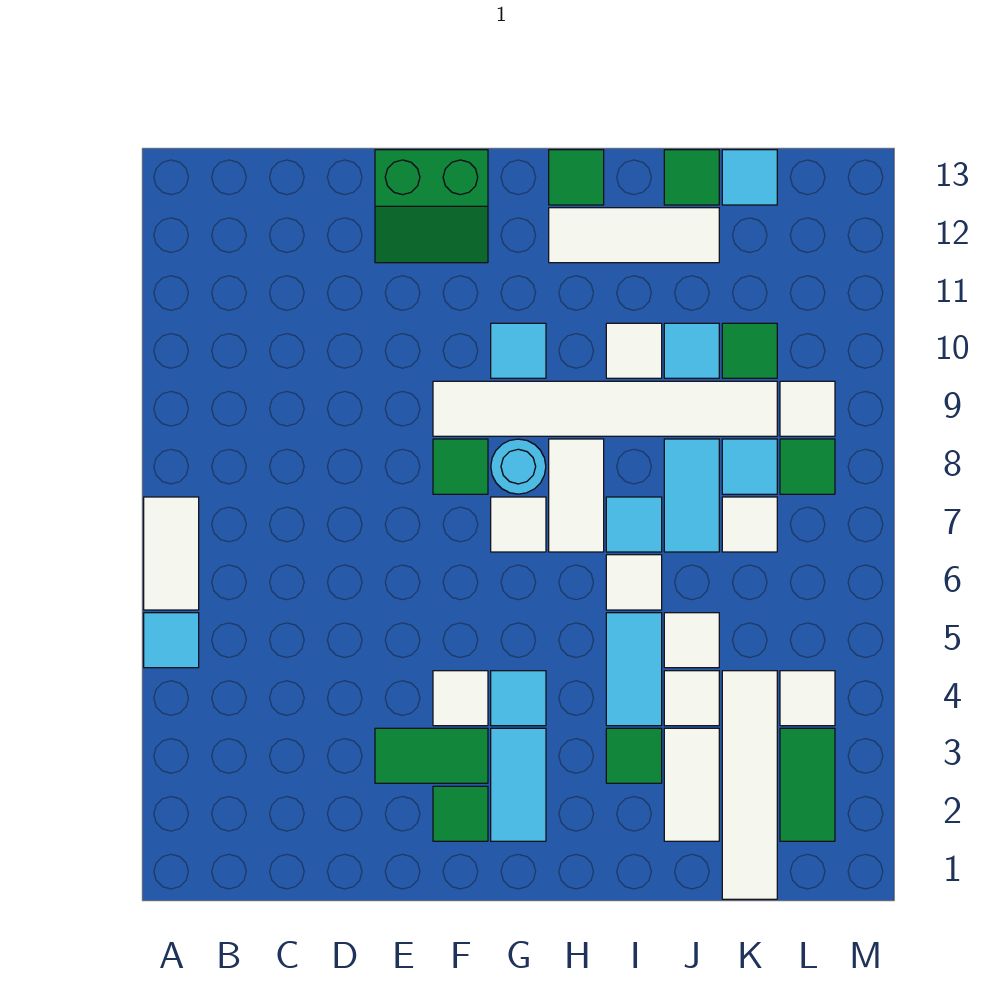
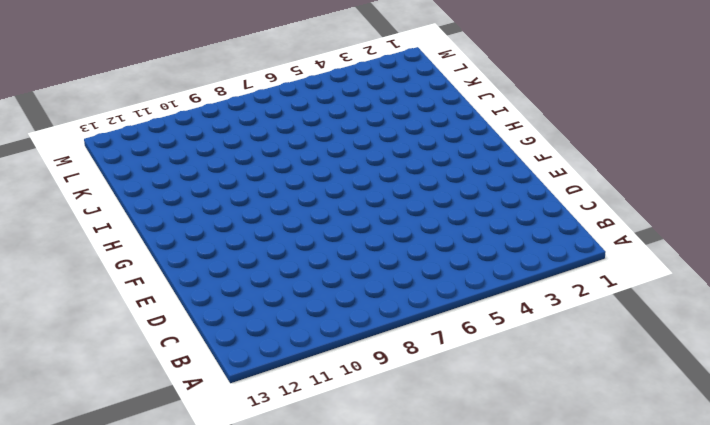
none -> cyan tile A5 level 1
none -> white tile A6:A7 level 1
none -> green tile E3:F3 level 1
none -> green slope E12:F13 level 1 top 13

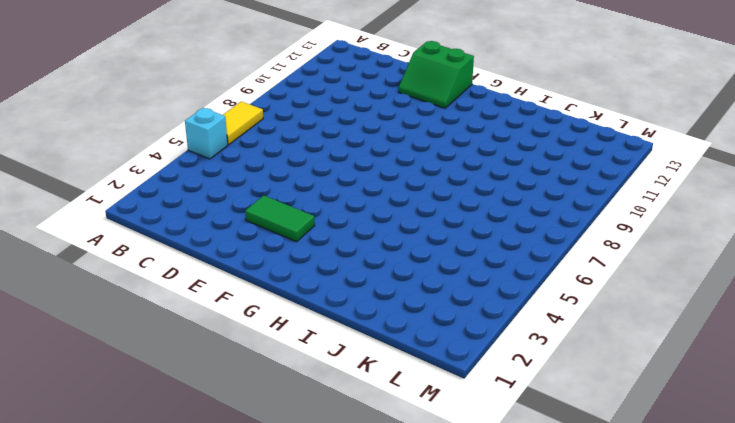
cyan brick A5 level 1 -> cyan tile A5 level 1
yellow tile A6:A7 level 1 -> white tile A6:A7 level 1
none -> green tile F2 level 1
none -> white tile F4 level 1
none -> green tile F8 level 1
none -> white tile F9:K9 level 1

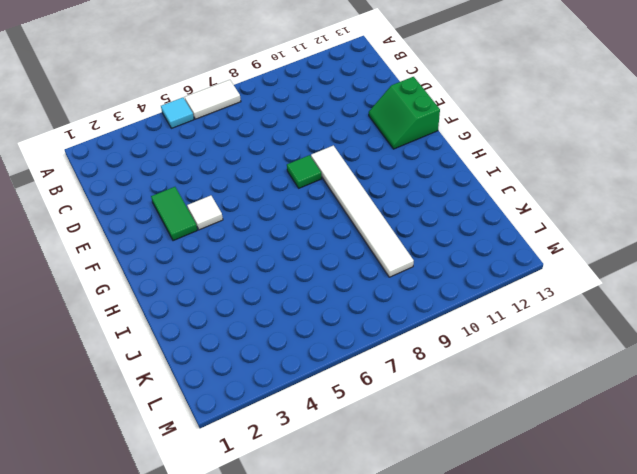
none -> green tile F2 level 1
none -> cyan tile G2:G3 level 1
none -> cyan tile G4 level 1
none -> white tile G7 level 1

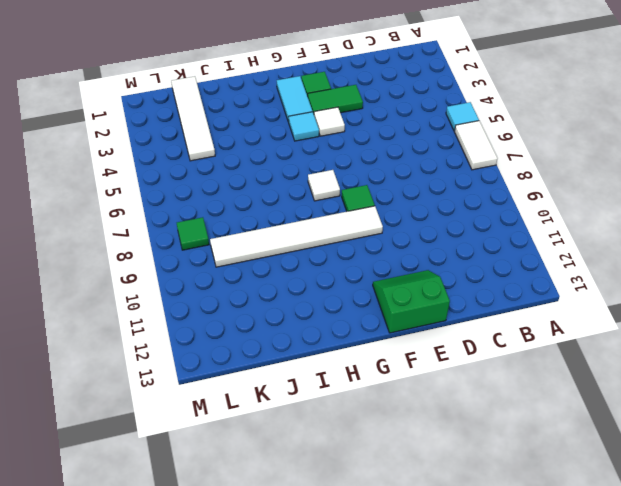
none -> cyan round brick G8 level 1
none -> cyan tile G10 level 1
none -> white tile H7:H8 level 1
none -> white tile H12:J12 level 1

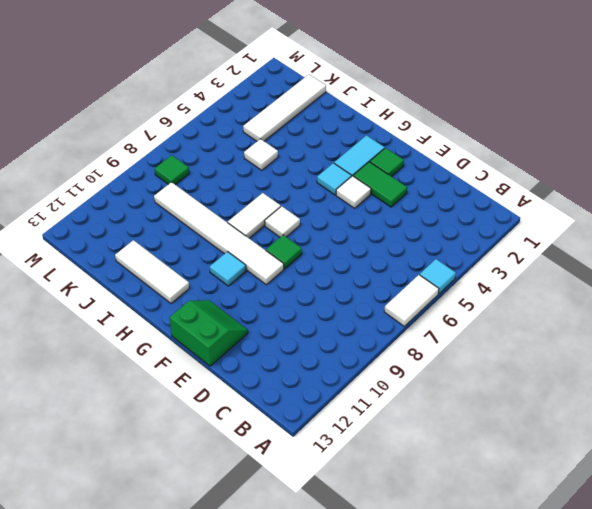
none -> cyan round brick G8 level 1
none -> green tile H13 level 1
none -> green tile I3 level 1
none -> cyan tile I4:I5 level 1

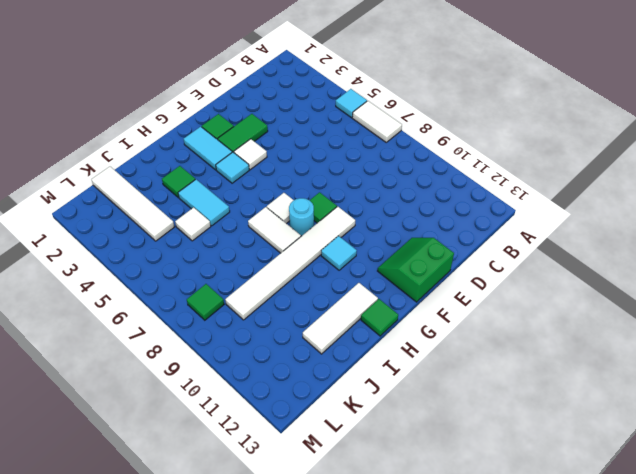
none -> white tile I6 level 1
none -> cyan tile I7 level 1
none -> white tile I10 level 1
none -> white tile J2:J3 level 1

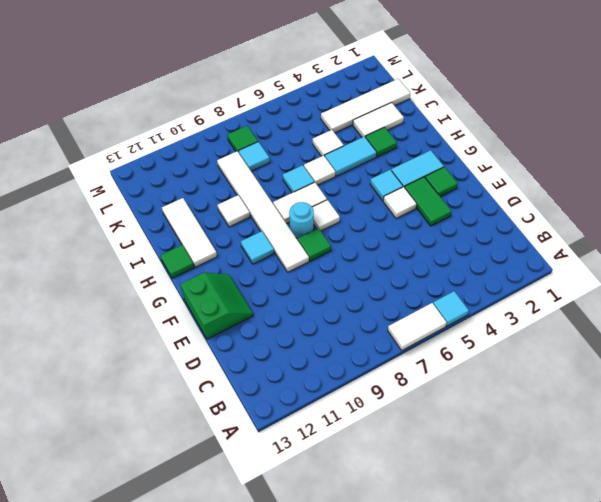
none -> white tile J4 level 1
none -> cyan tile J7:J8 level 1
none -> cyan tile J10 level 1
none -> green tile J13 level 1

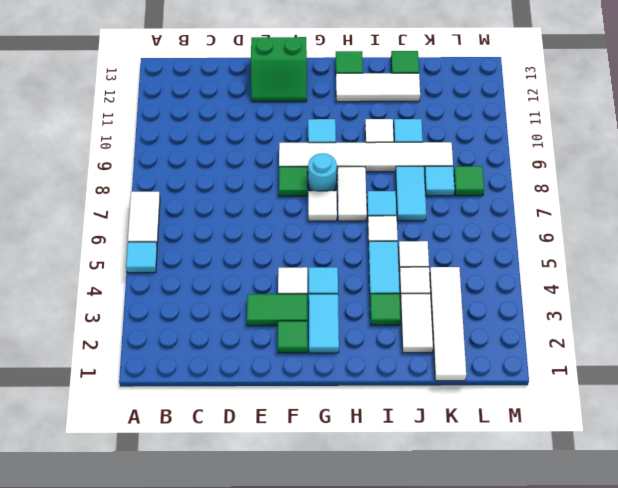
none -> white tile K7 level 1
none -> green tile K10 level 1
none -> cyan tile K13 level 1
none -> green tile L2:L3 level 1

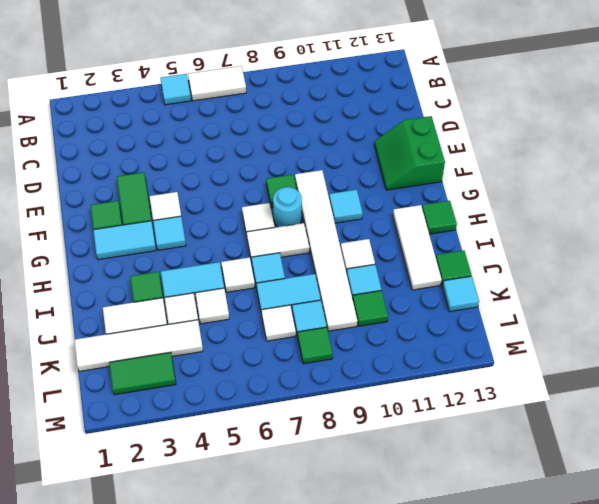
none -> white tile L4 level 1
none -> white tile L9 level 1

